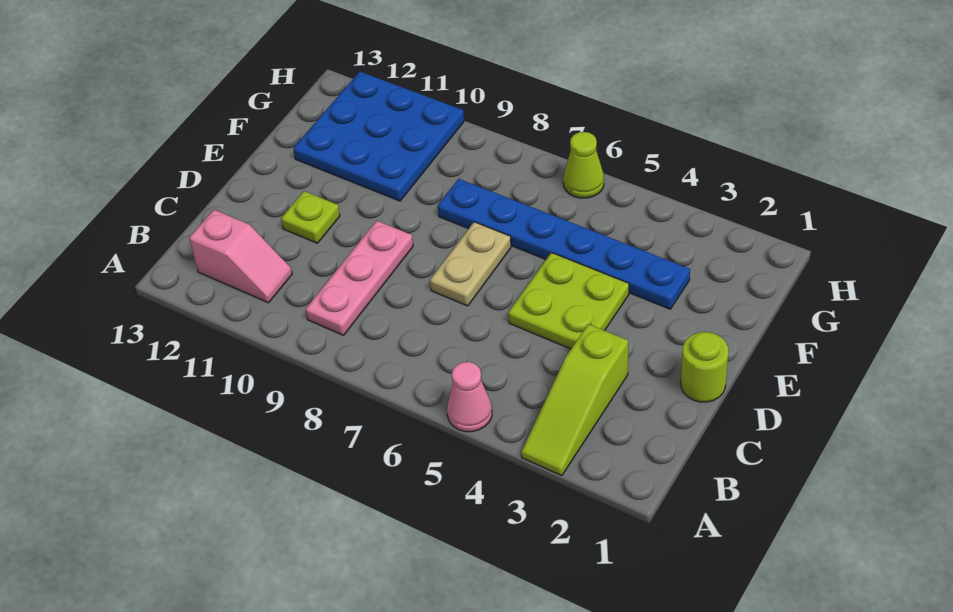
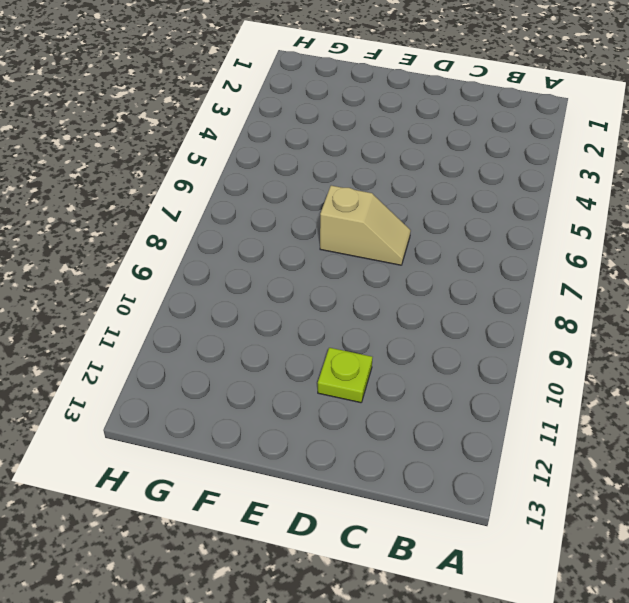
tan slope D7:E7 level 1 top E -> tan plate D7:E7 level 1
none -> lime slope A3:C3 level 1 top C
none -> pink cone A5 level 1

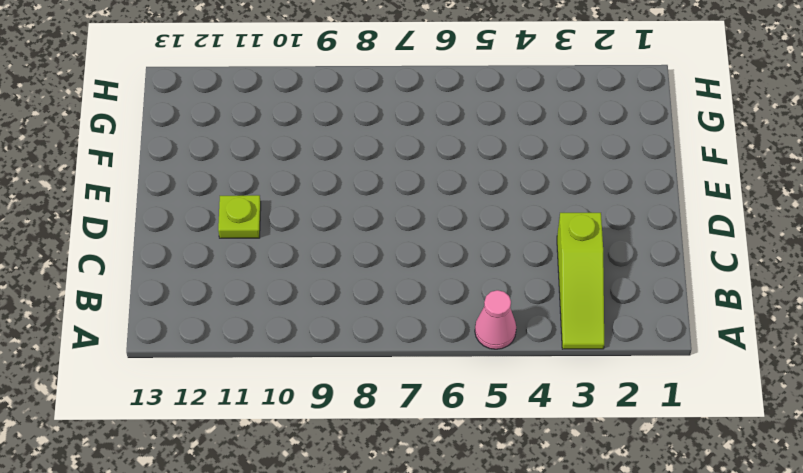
none -> pink plate B9:D9 level 1
none -> pink slope B11:B12 level 1 top 12

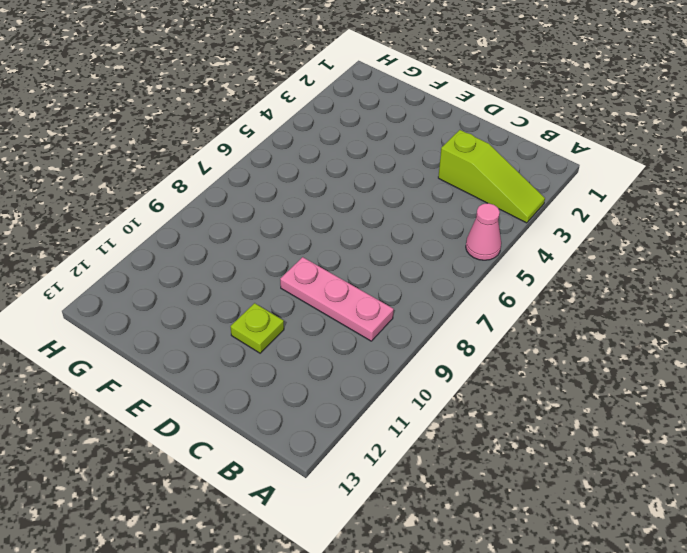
none -> pink slope B11:B12 level 1 top 12
none -> lime round brick D1 level 1

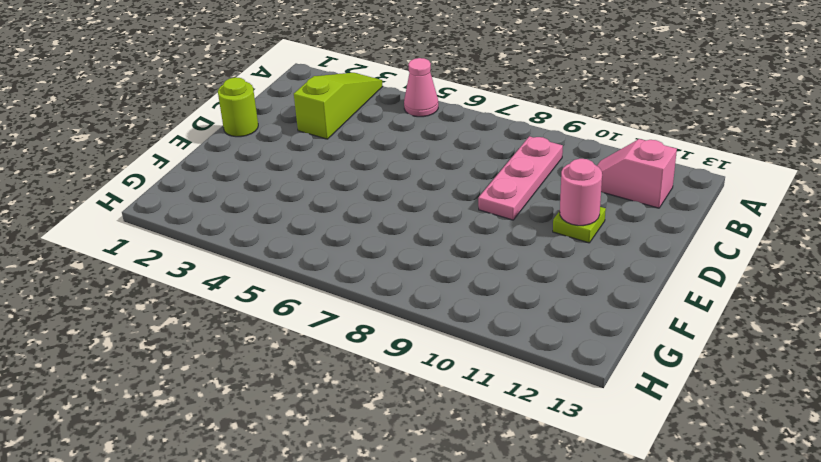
pink round brick D11 level 2 -> none
none -> lime plate D4:E5 level 1
none -> tan plate D7:E7 level 1

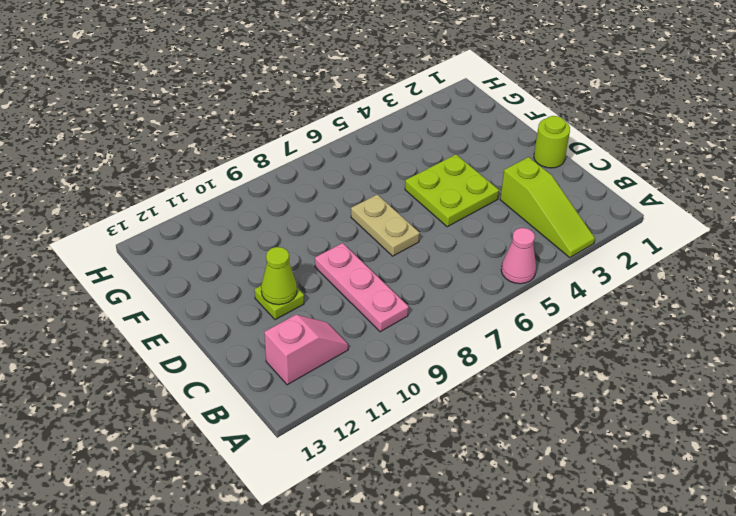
lime cone D11 level 2 -> lime cone H6 level 1
none -> blue plate F3:F8 level 1
none -> blue plate F10:H12 level 1

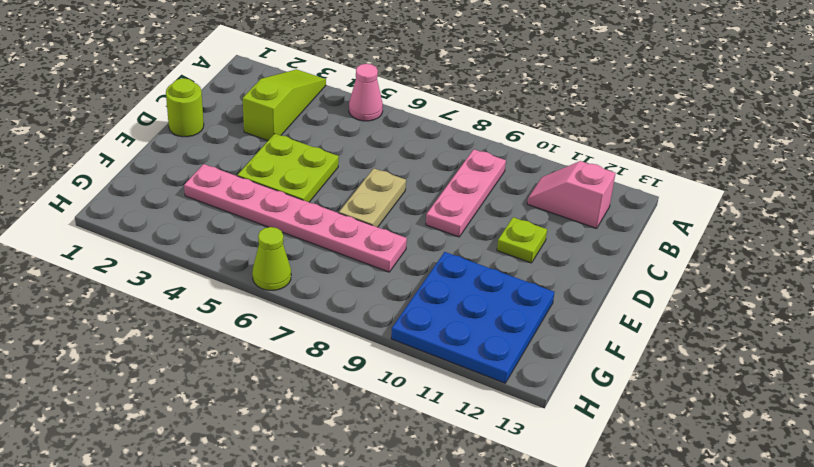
pink plate F3:F8 level 1 -> blue plate F3:F8 level 1

